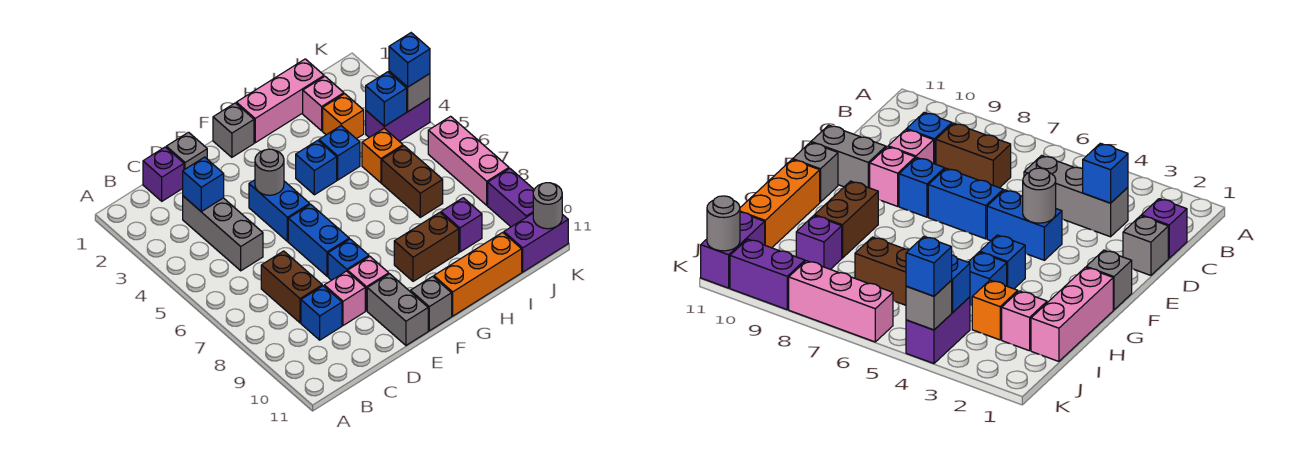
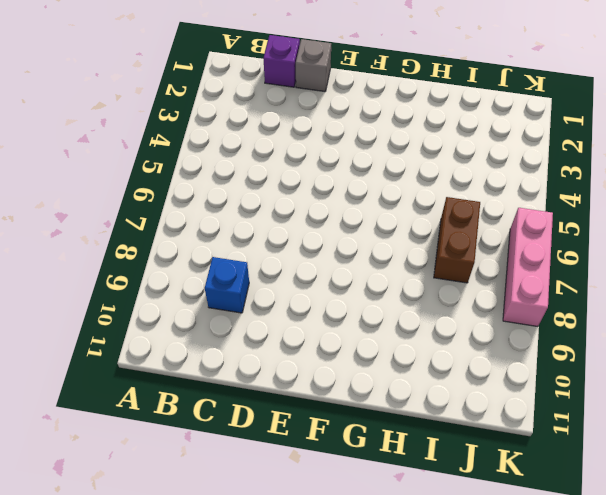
none -> grey brick C3:C5 level 1
none -> brown brick C7:C8 level 1
none -> pink brick D9 level 1
none -> blue brick E4:E5 level 1

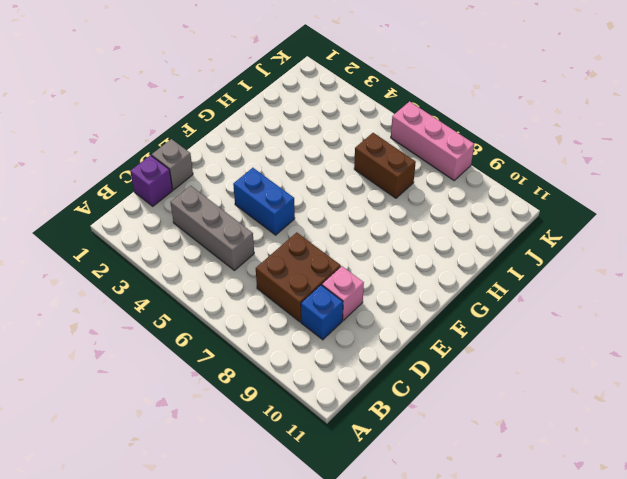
brown brick C7:D8 level 1 -> brown brick C7:C8 level 1
none -> blue brick E6:E7 level 1
none -> blue brick E8 level 1
none -> pink brick E9 level 1
none -> grey brick E10:E11 level 1

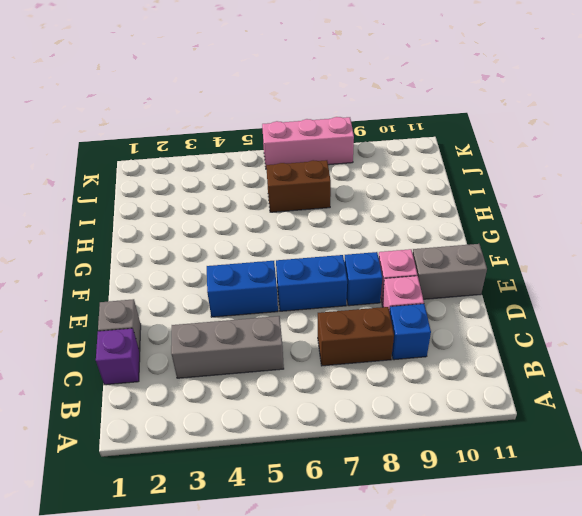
none -> grey brick F1 level 1
none -> grey brick F11 level 1
none -> pink brick G1:I1 level 1
none -> blue brick G4 level 1

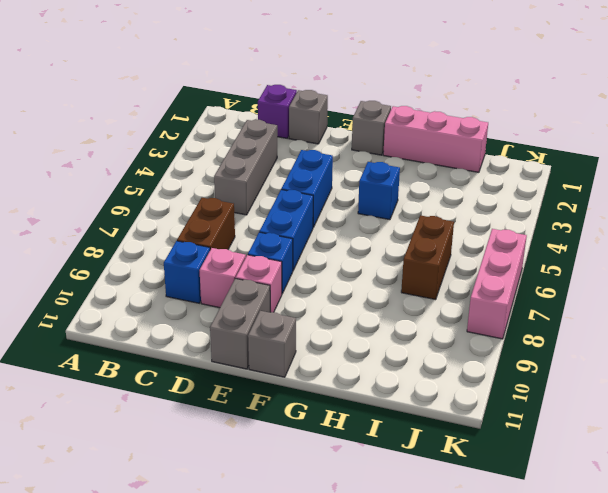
none -> brown brick G9:H9 level 1
none -> orange brick G11:I11 level 1
none -> blue brick H4 level 1
none -> pink brick I2 level 1

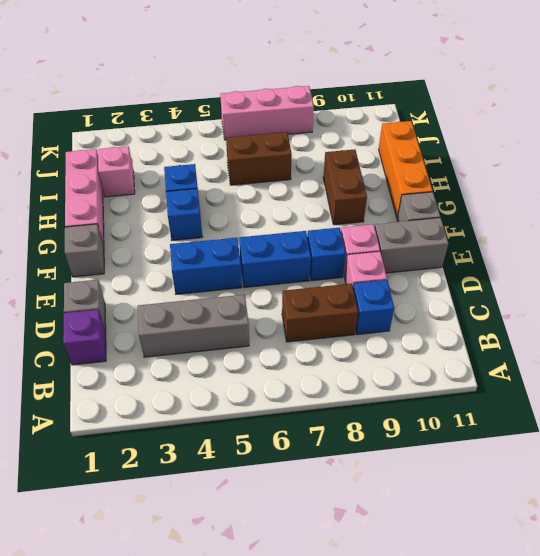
none -> orange brick I3 level 1
none -> orange brick I5 level 1
none -> purple brick I9 level 1
none -> purple brick J4:K4 level 1

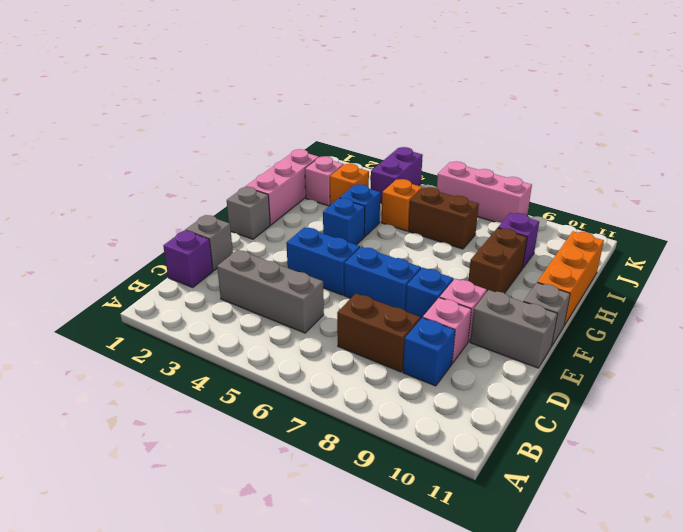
none -> purple brick J11:K11 level 1
none -> purple brick K9:K10 level 1
none -> blue brick C3 level 2
none -> grey round brick E4 level 2

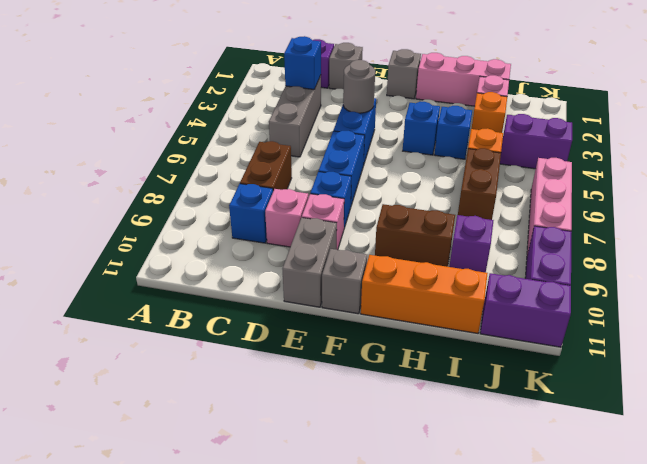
none -> blue brick J4 level 2
none -> grey brick K4 level 2
none -> grey round brick K11 level 2
none -> blue brick K4 level 3

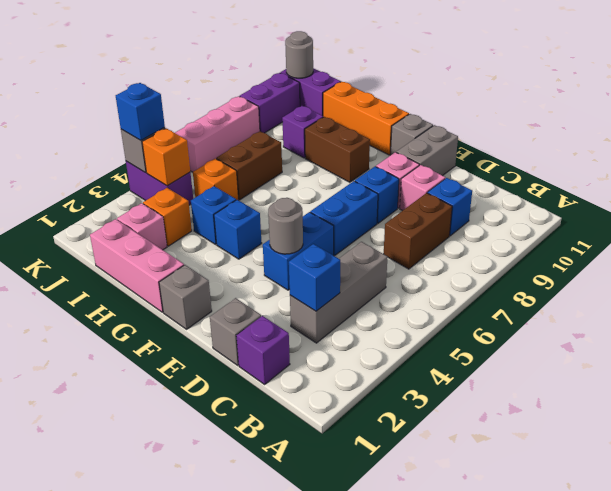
orange brick J4 level 2 -> blue brick J4 level 2

